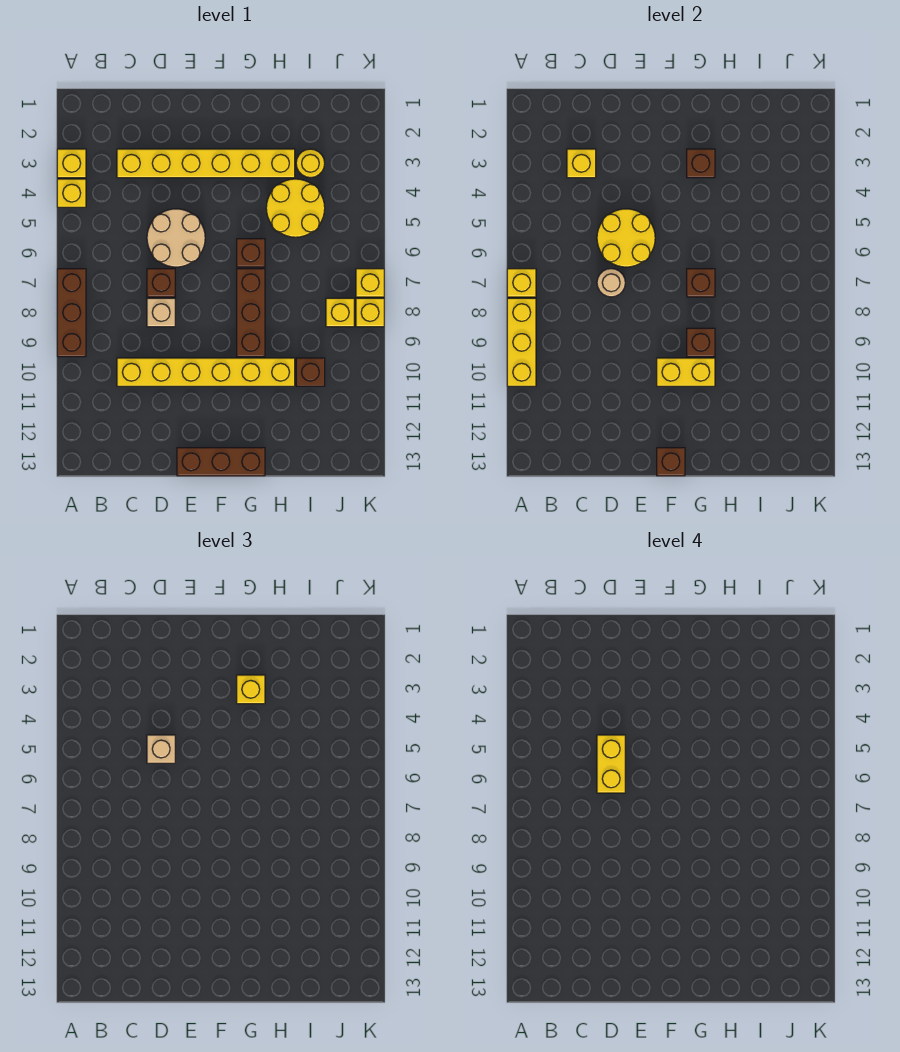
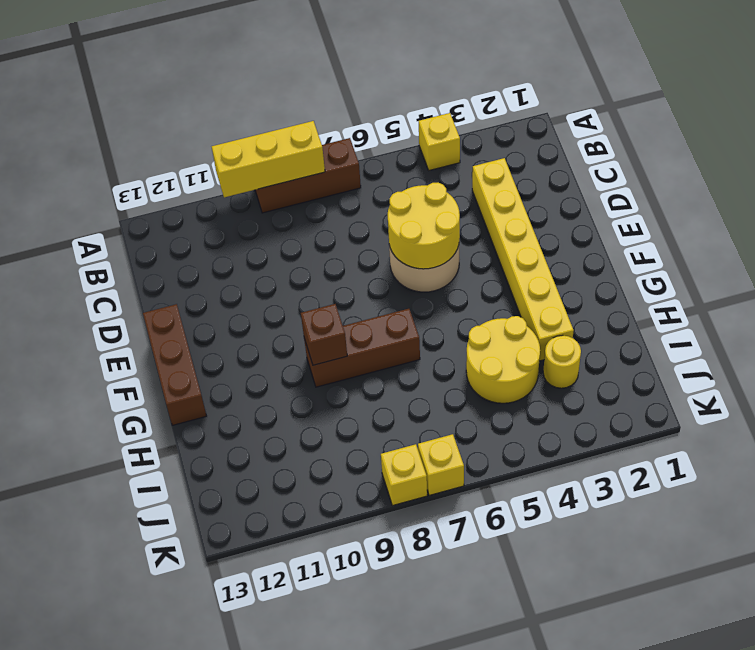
none -> yellow brick A3 level 1
none -> yellow brick C10:H10 level 1
none -> brown brick D7 level 1
none -> tan brick D8 level 1

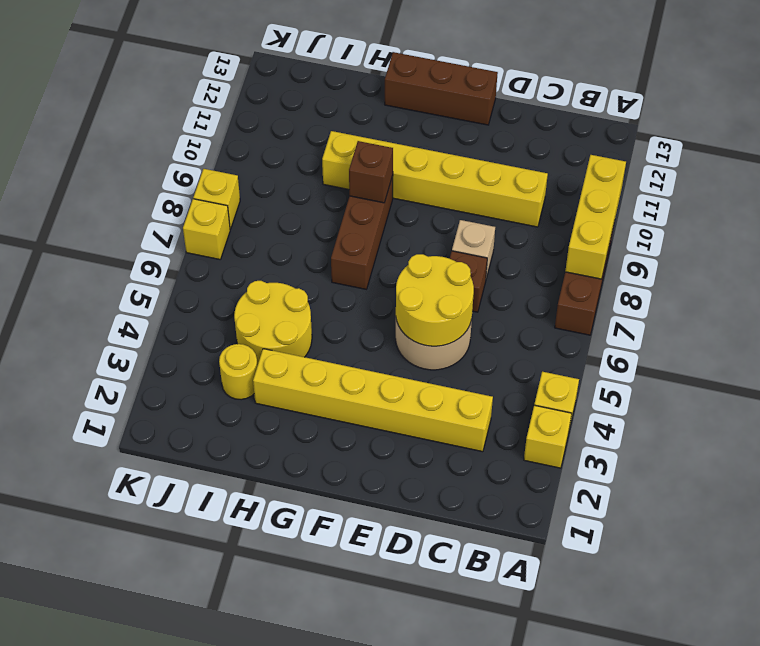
none -> brown brick G6 level 1
none -> brown brick I10 level 1
none -> yellow brick J8 level 1
none -> yellow brick A7 level 2

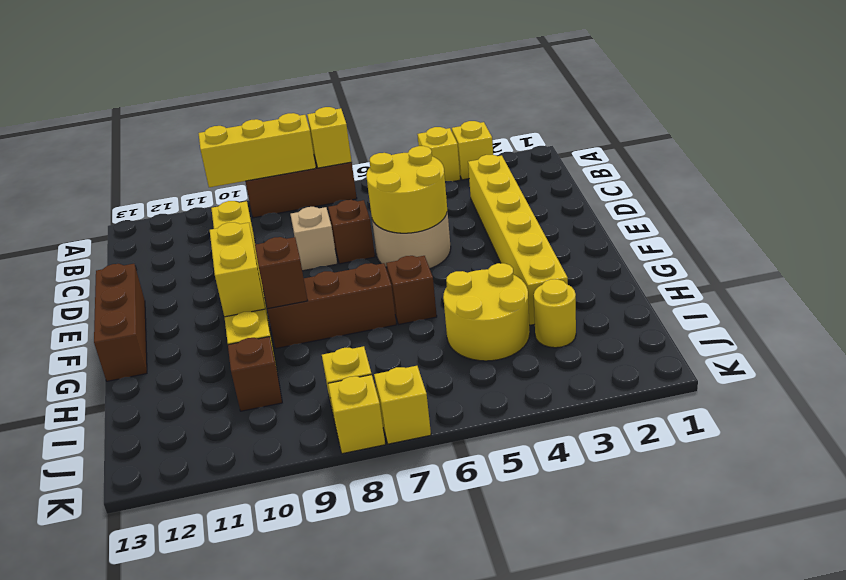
none -> yellow brick C3 level 2
none -> tan round brick D7 level 2
none -> brown brick F13 level 2
none -> brown brick G3 level 2

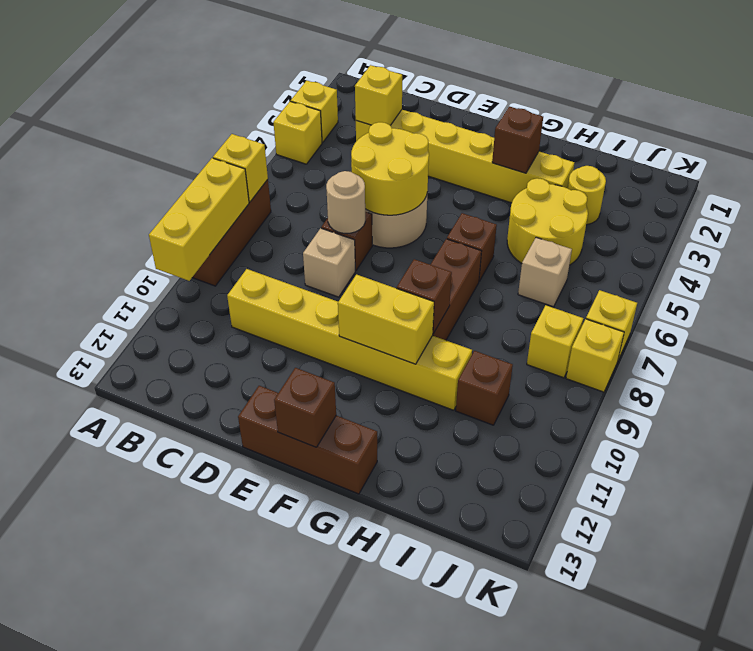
tan brick I6 level 1 -> tan brick D5 level 3
none -> brown brick G7 level 2
none -> yellow brick G3 level 3
none -> yellow brick D5:D6 level 4

